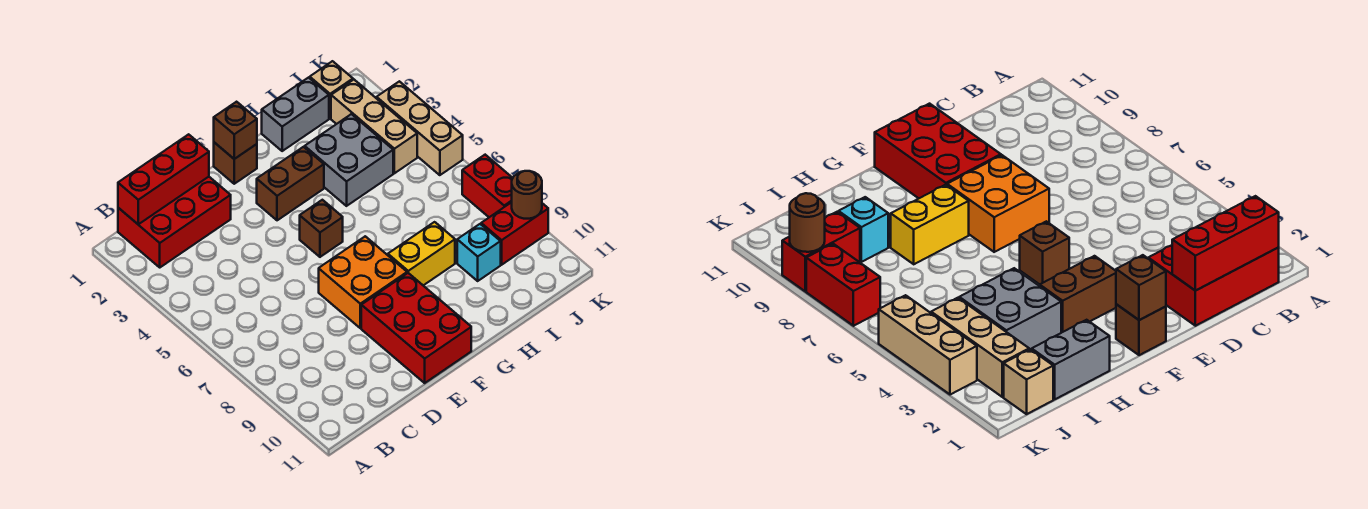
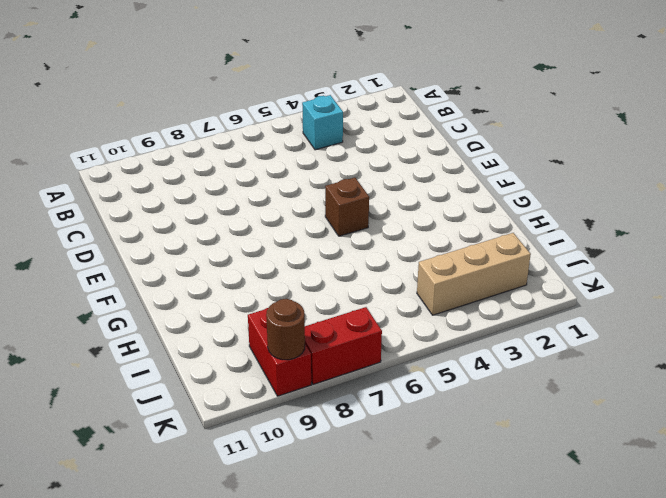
cyan brick B4 level 1 -> cyan brick I9 level 1
none -> red brick B1:D2 level 1
none -> orange brick E7:F8 level 1
none -> red brick E9:F11 level 1

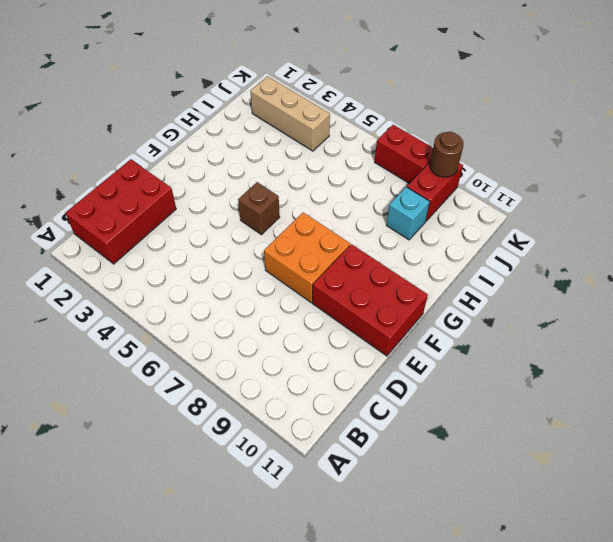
none -> brown brick F1 level 1
none -> brown brick F3:G3 level 1
none -> yellow brick G8:H8 level 1

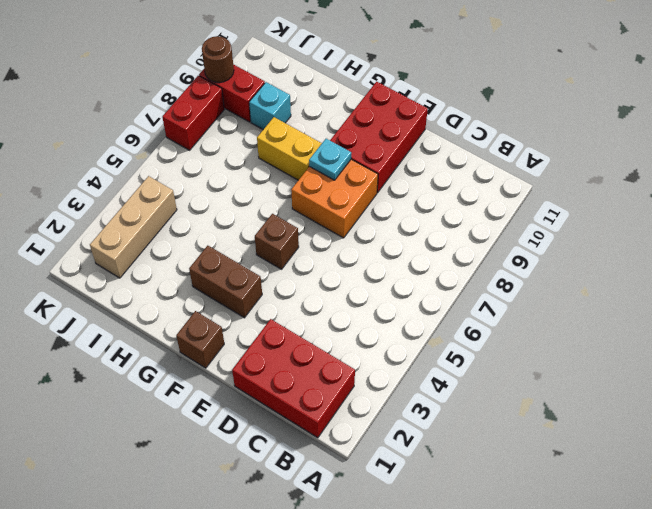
cyan plate F8 level 2 -> none
none -> grey brick H1:I1 level 1
none -> grey brick H3:I4 level 1
none -> tan brick J1 level 1

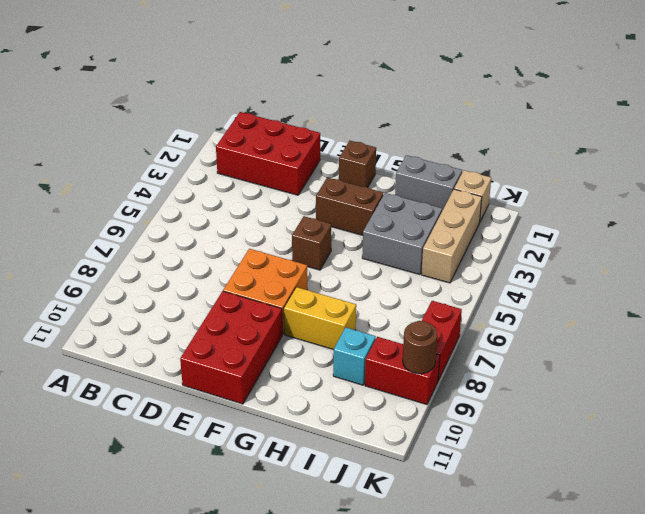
none -> tan brick K3:K5 level 1
none -> red brick B1:D1 level 2
none -> brown brick F1 level 2

